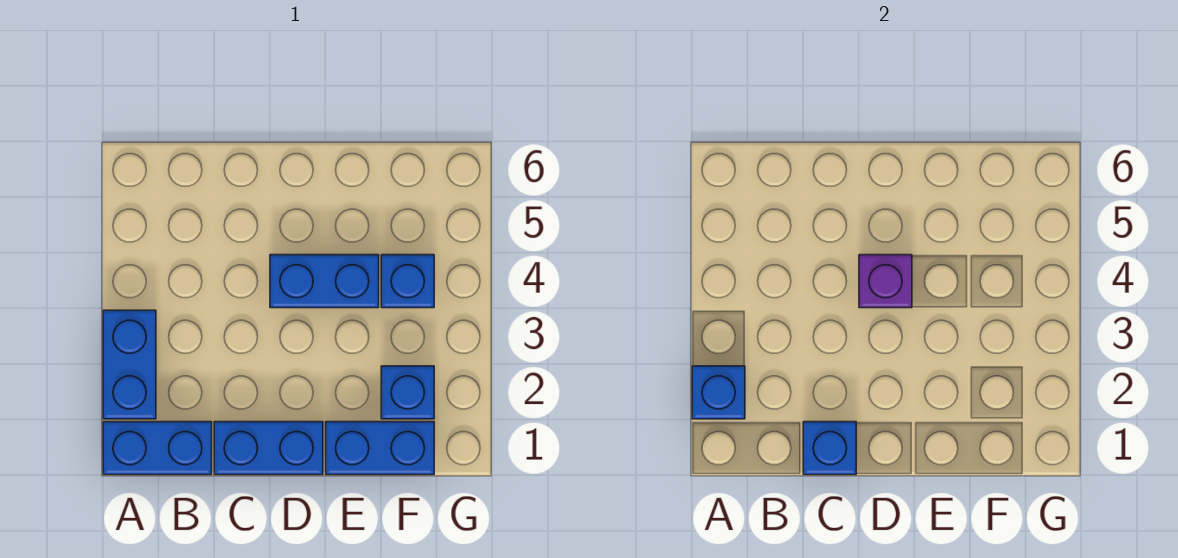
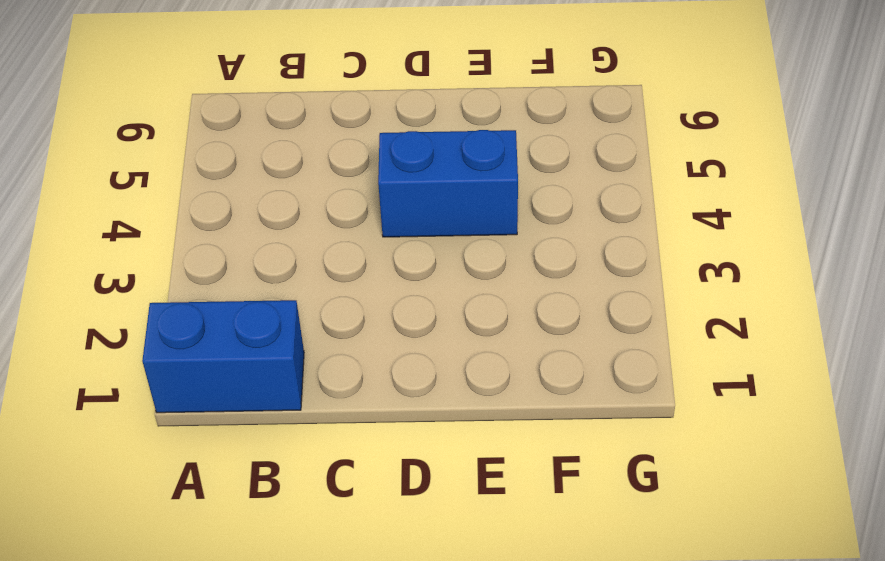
none -> blue brick A2:A3 level 1
none -> blue brick C1:D1 level 1

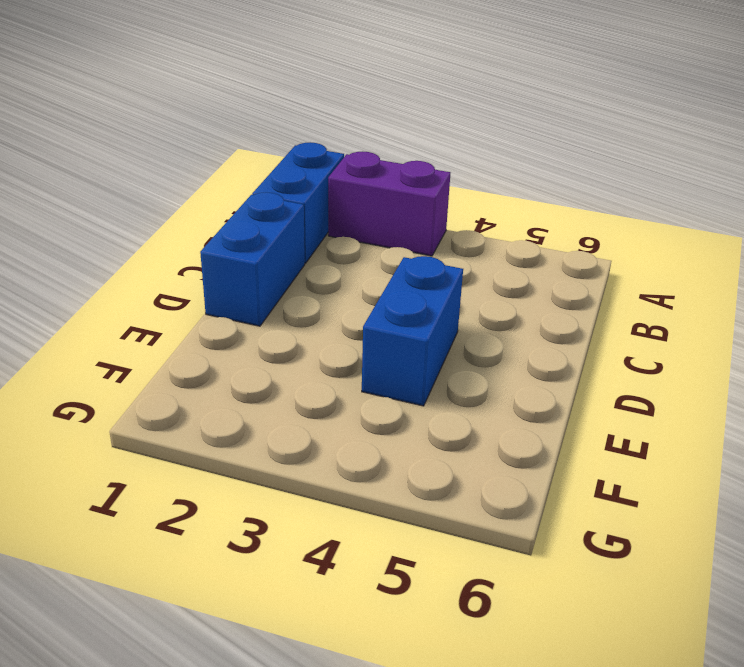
purple brick A2:A3 level 1 -> blue brick A2:A3 level 1
none -> blue brick E1:F1 level 1
none -> blue brick F2 level 1

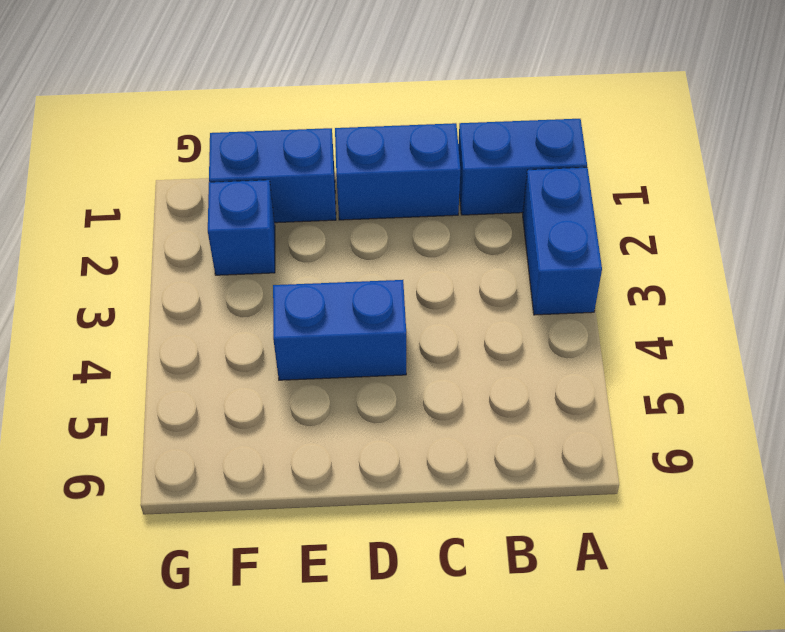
none -> blue brick F4 level 1
none -> blue brick A2 level 2

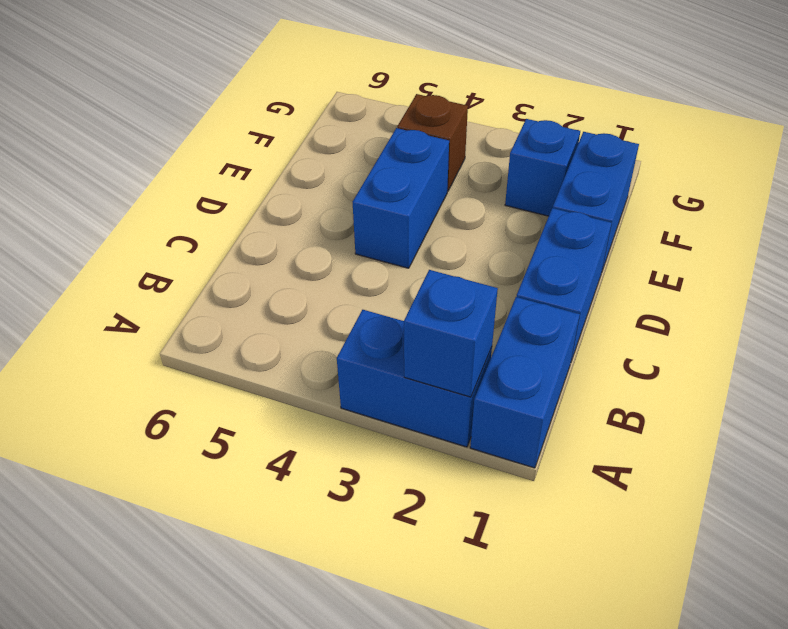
brown brick F4 level 1 -> blue brick F4 level 1
none -> blue brick C1 level 2
none -> purple brick D4 level 2

